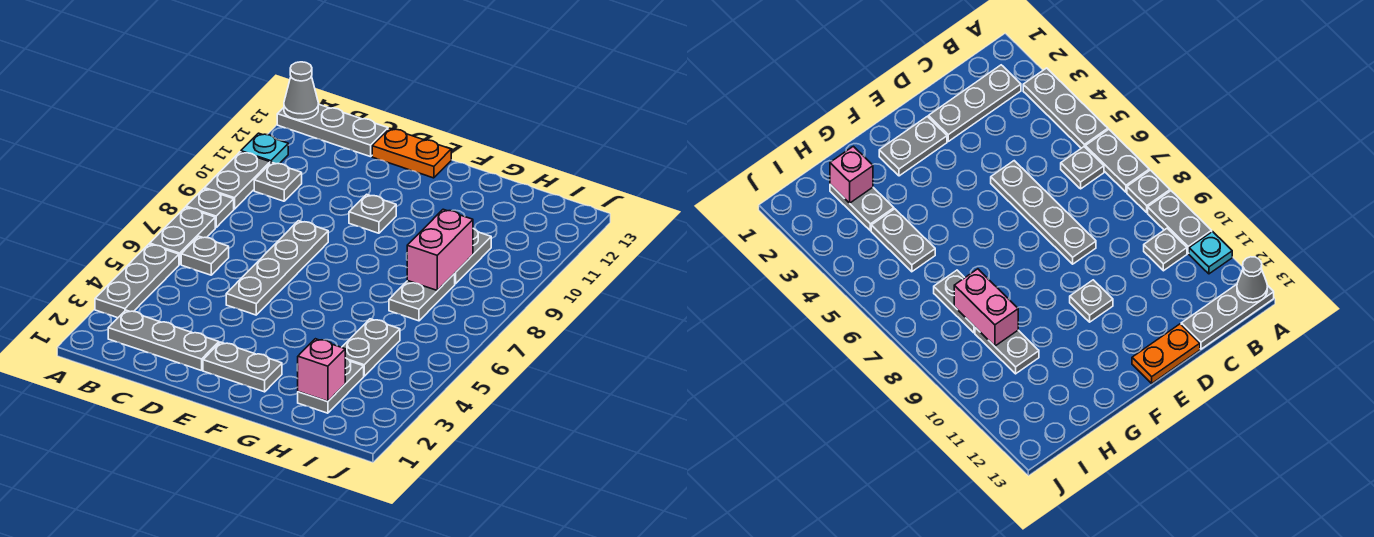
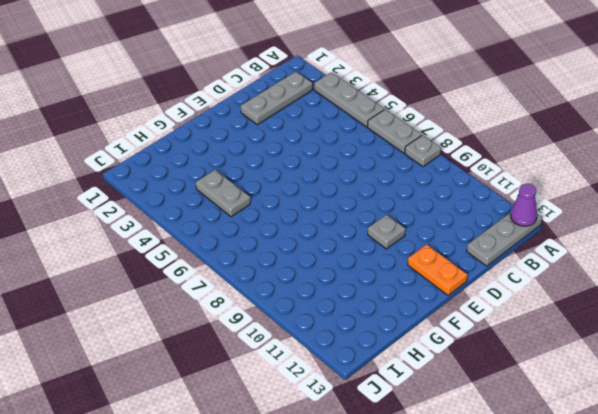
purple cone A13 level 2 -> grey cone A13 level 2
orange plate E12:E13 level 1 -> orange plate D13:E13 level 1
none -> grey plate A9:A10 level 1
none -> cyan plate A11 level 1
none -> grey plate B6 level 1

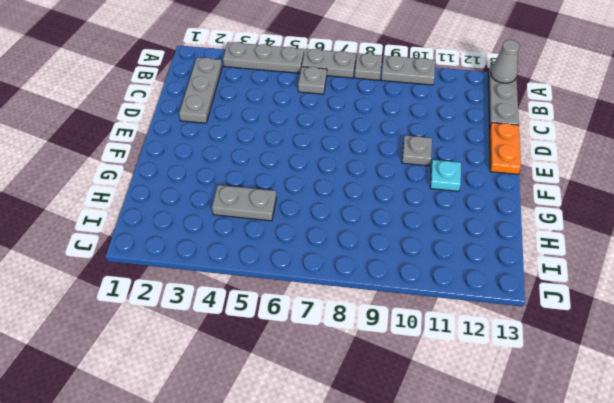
cyan plate F11 level 1 -> cyan plate A11 level 1
none -> grey plate B10 level 1
none -> grey plate D5:D8 level 1
none -> grey plate E2:F2 level 1

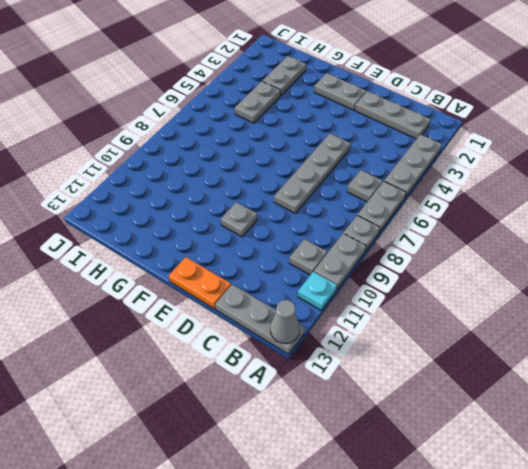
none -> grey plate H7:H8 level 1
none -> grey plate H9:H10 level 1
none -> pink brick H2 level 2

